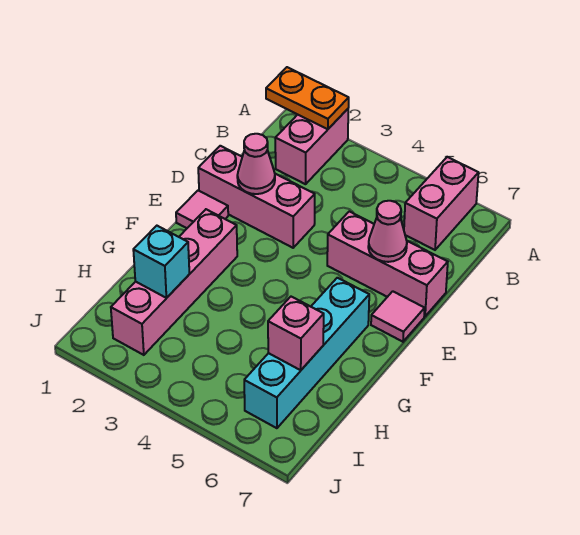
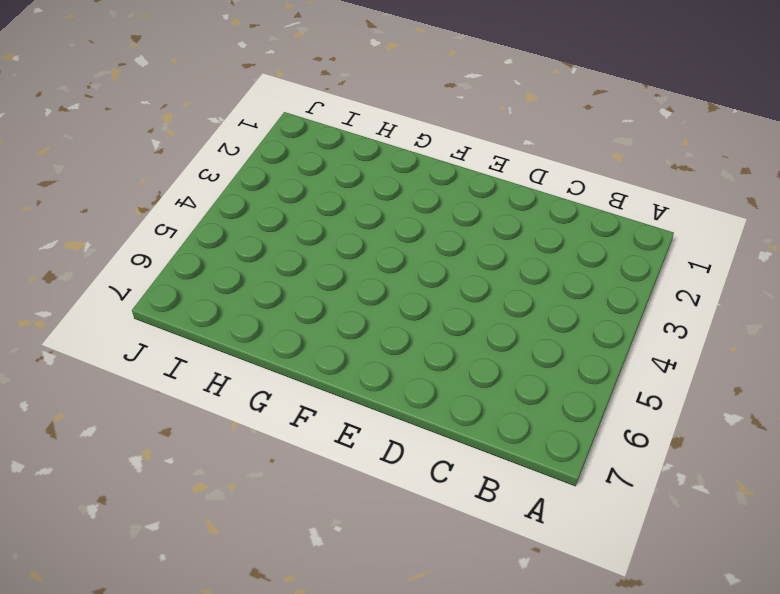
none -> pink brick A2:B2 level 1
none -> pink brick A6:B6 level 1
none -> pink brick D1:D3 level 1

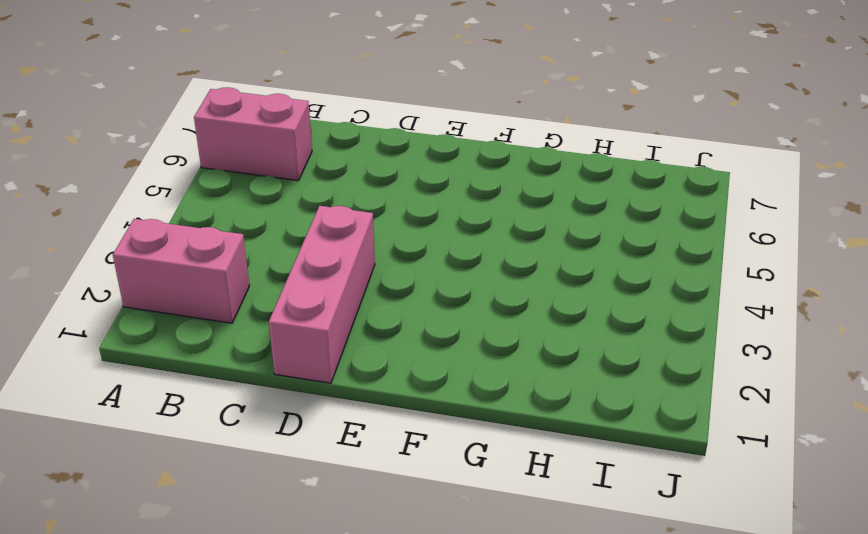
none -> pink brick D5:D7 level 1
none -> pink tile E1 level 1
none -> pink tile E7 level 1

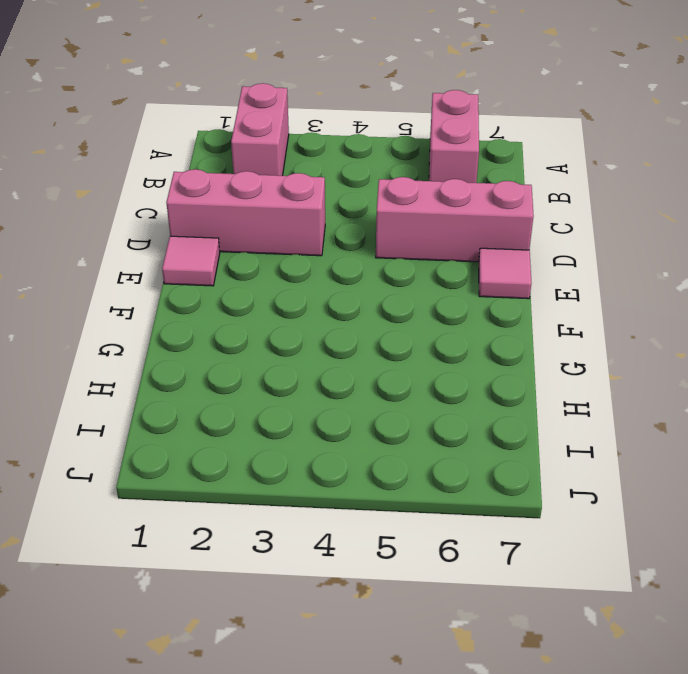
none -> pink brick F2:I2 level 1
none -> cyan brick F6:I6 level 1
none -> orange plate A1:A2 level 2

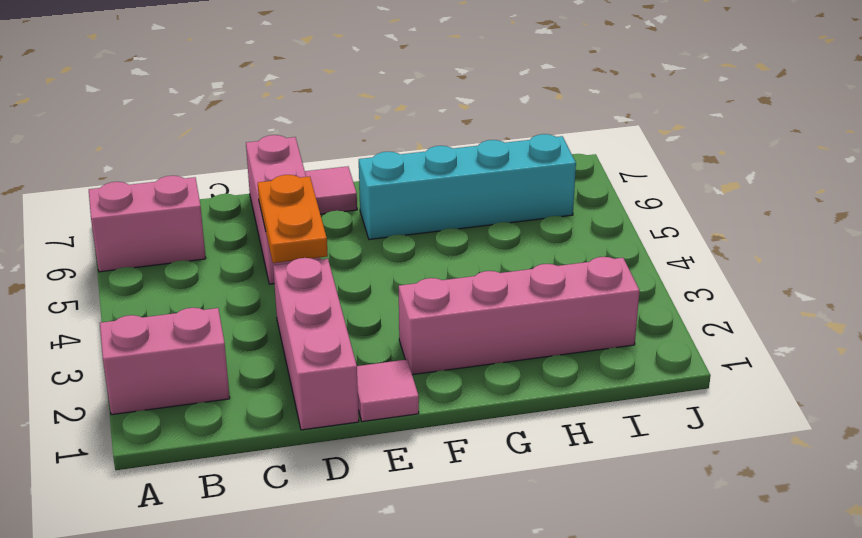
orange plate D4:D5 level 2 -> orange plate A1:A2 level 2
none -> pink cone D2 level 2
none -> pink cone D6 level 2
none -> cyan brick H2 level 2

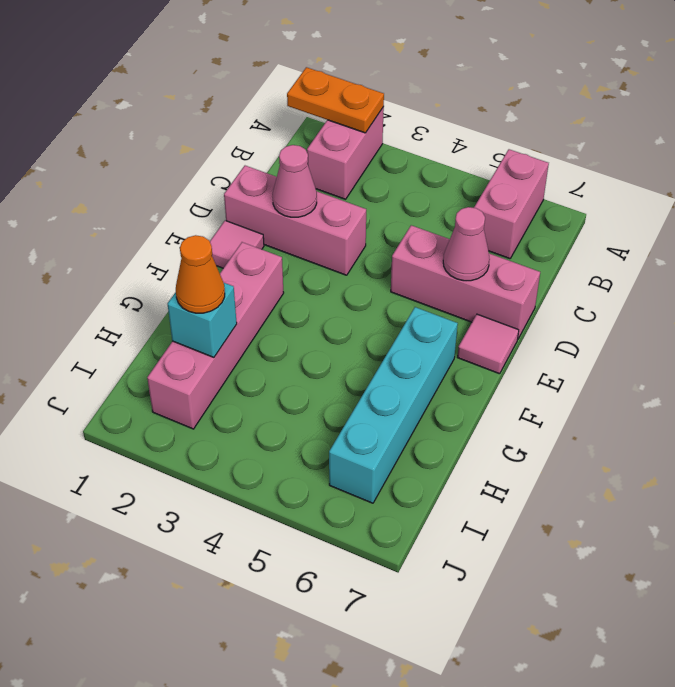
orange cone H2 level 3 -> none
none -> pink brick H6 level 2

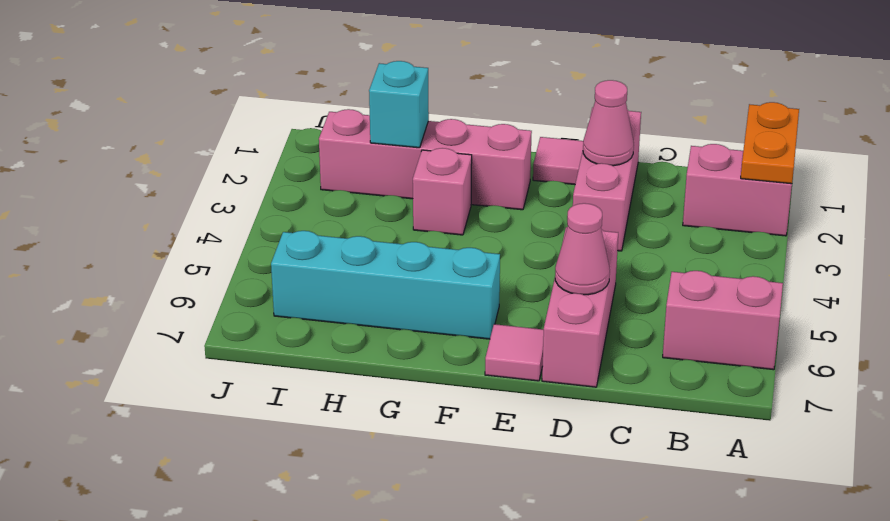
pink brick G3 level 1 -> pink brick H6 level 2

